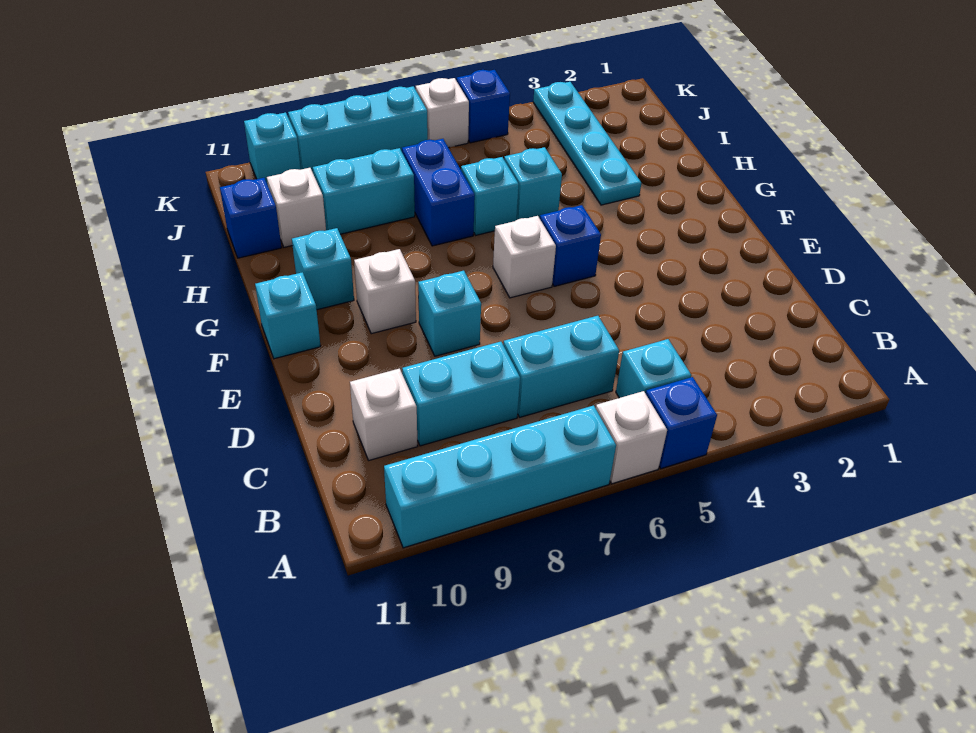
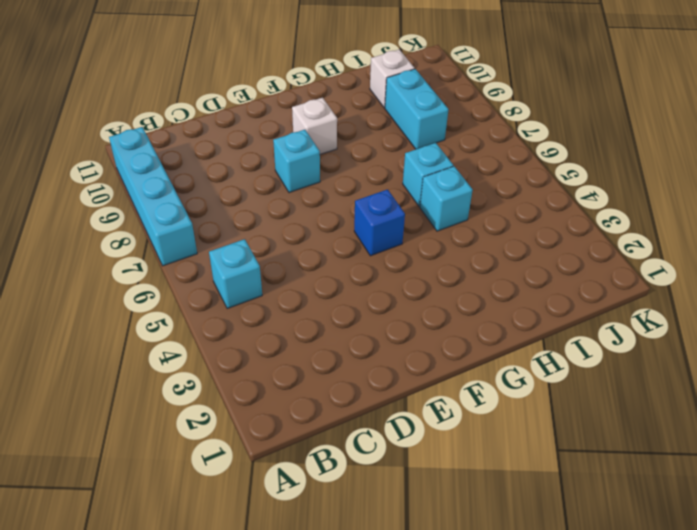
none -> blue brick A5 level 1
none -> white brick A6 level 1
none -> cyan brick C6:C7 level 1

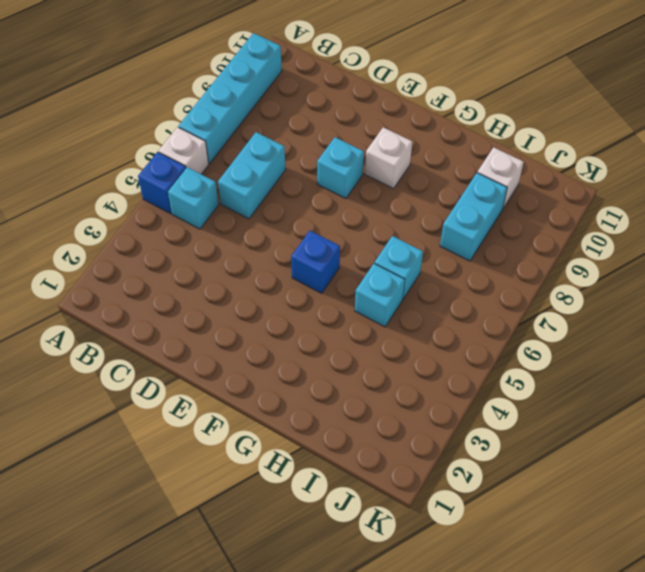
none -> cyan brick C8:C9 level 1
none -> white brick C10 level 1
none -> white brick F6 level 1

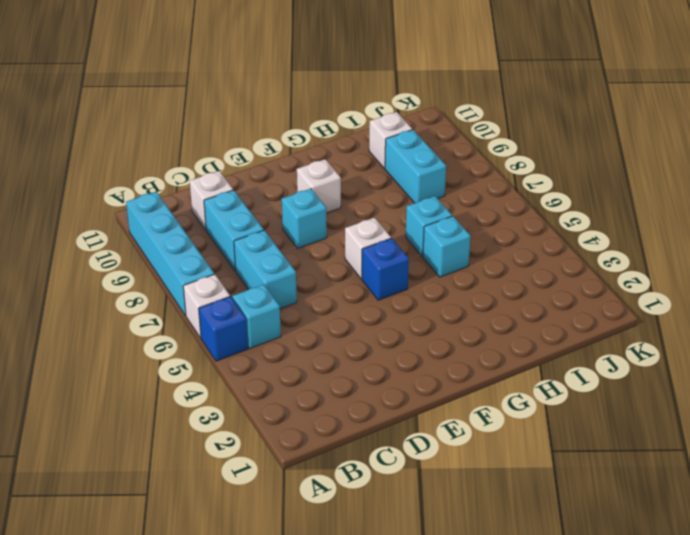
none -> cyan brick F11 level 1
none -> cyan brick G10 level 1
none -> cyan plate H3:K3 level 1

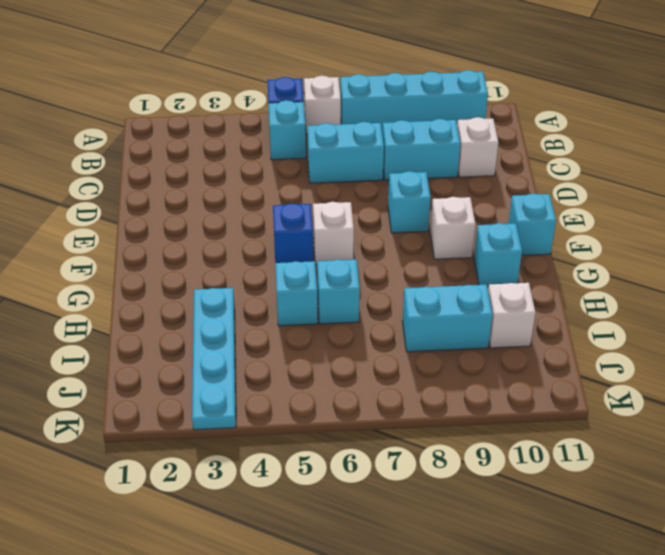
none -> blue brick H7:I7 level 1
none -> blue brick I11 level 1
none -> blue brick K5 level 1

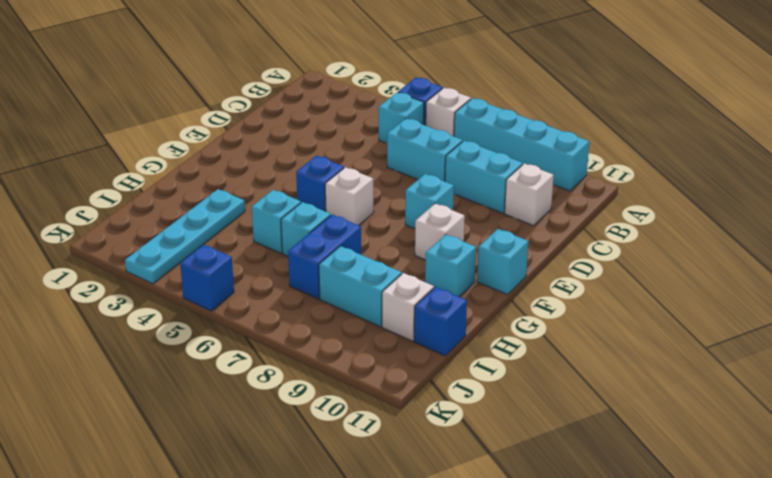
none -> white brick K6 level 1
none -> cyan brick K7:K9 level 1
none -> cyan brick K10 level 1

